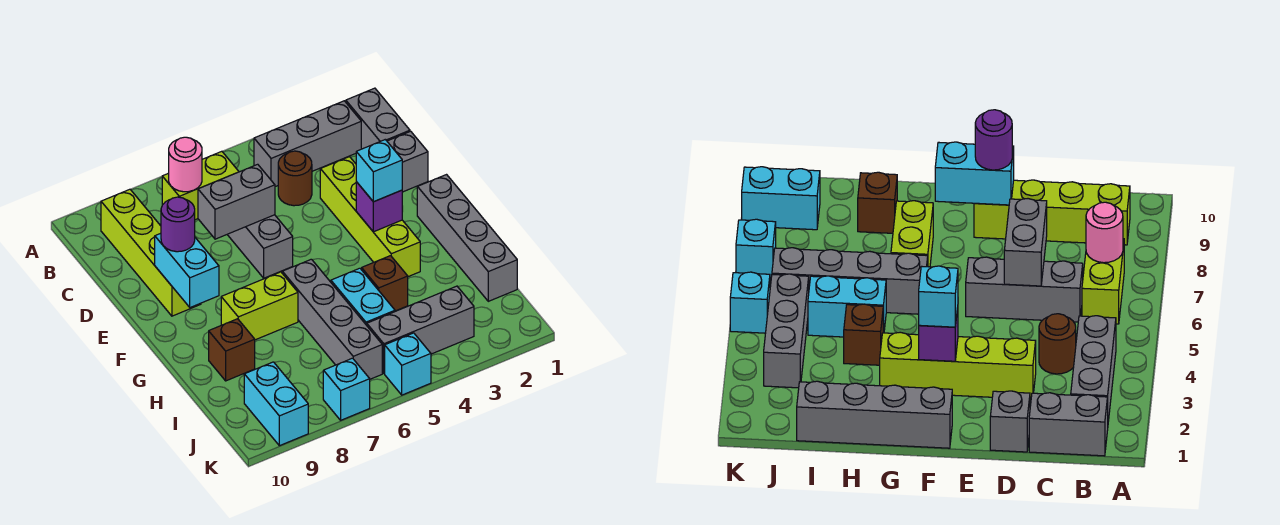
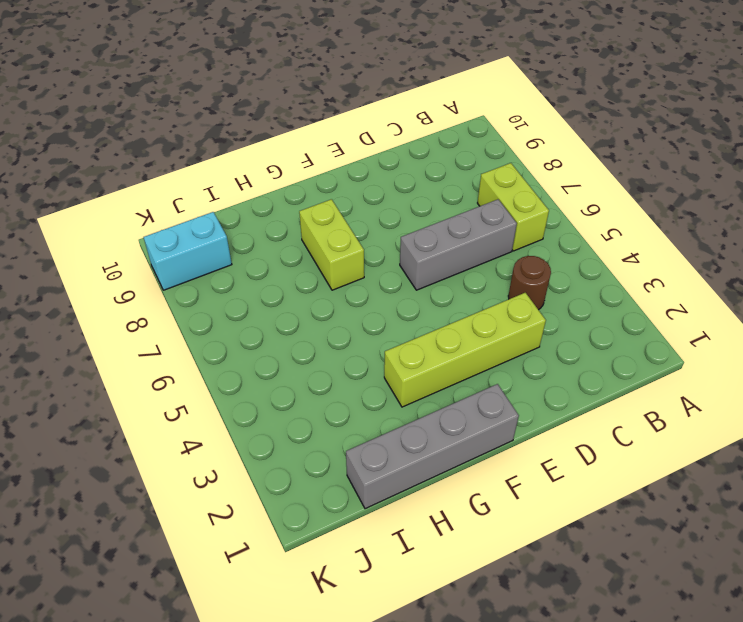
none -> grey brick B1:C1 level 1
none -> grey brick B2:B4 level 1
none -> lime brick B9:E9 level 1

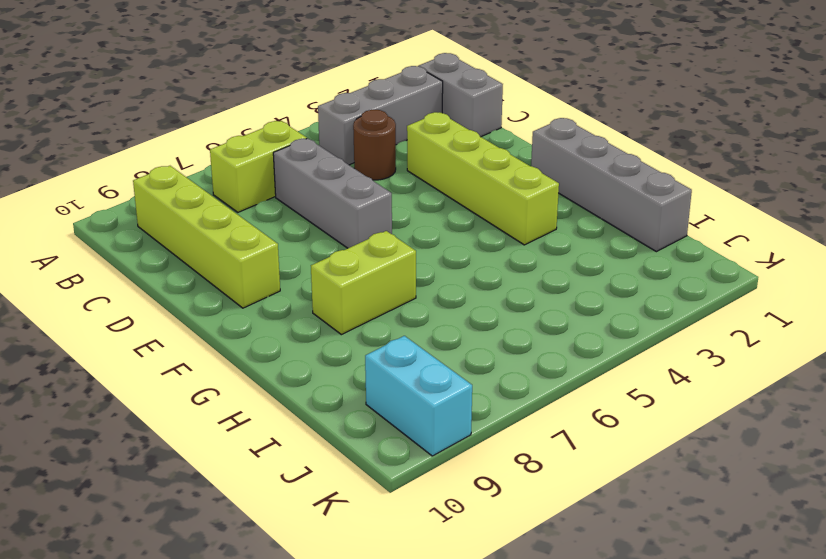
none -> grey brick D1 level 1
none -> grey brick G6:J6 level 1
none -> brown brick H4 level 1

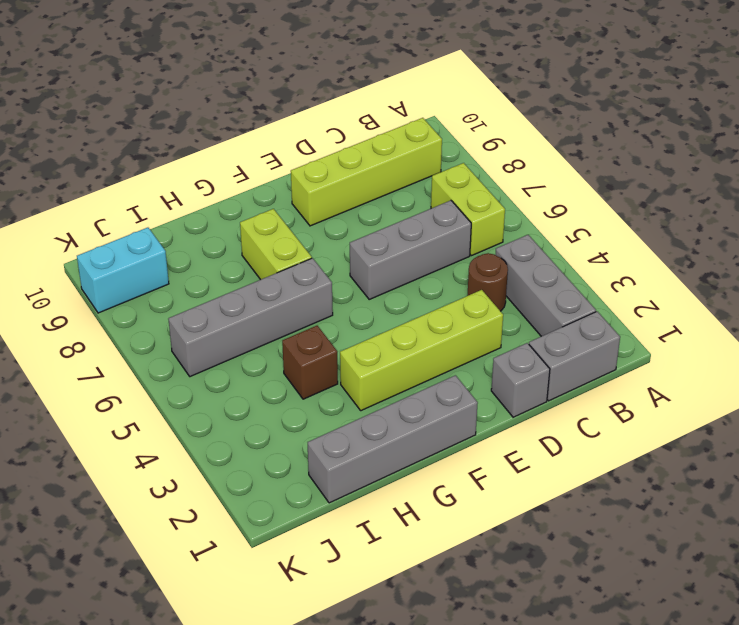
none -> cyan brick H5:I5 level 1
none -> brown brick H9 level 1
none -> grey brick J3:J5 level 1

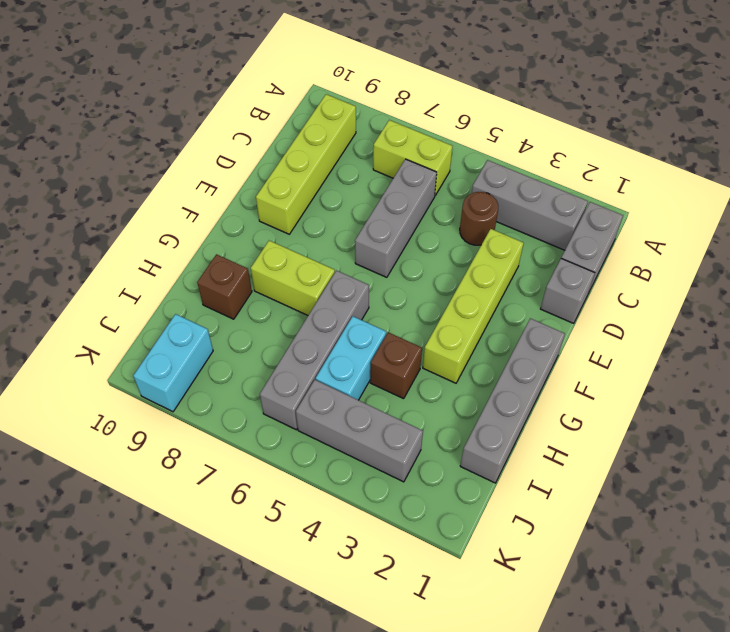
none -> cyan brick K5 level 1
none -> cyan brick K7 level 1
none -> pink round brick B7 level 2

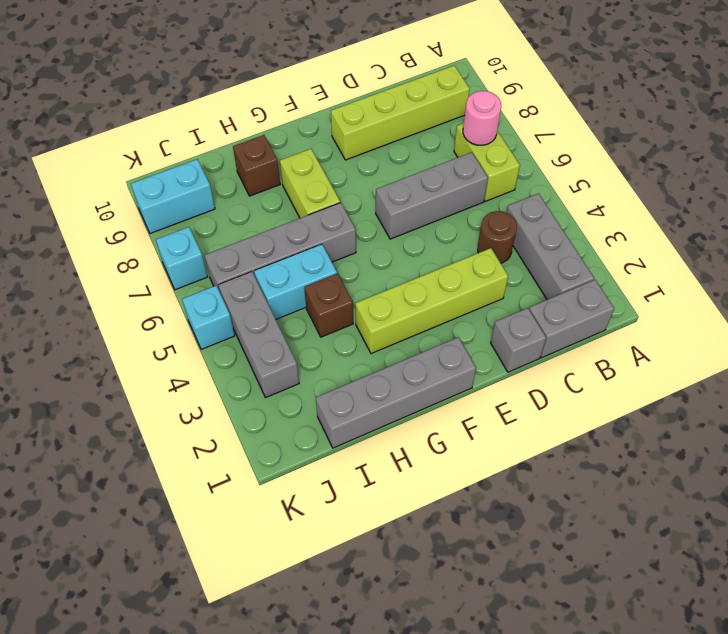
none -> grey brick D6:D7 level 2
none -> cyan brick E9:F9 level 2
none -> purple brick F3 level 2

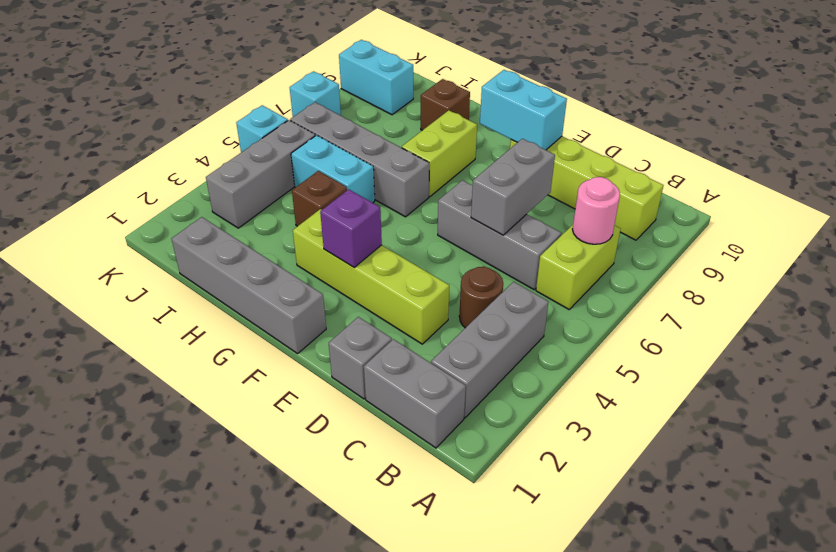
none -> purple round brick E9 level 3
none -> cyan brick F3 level 3

